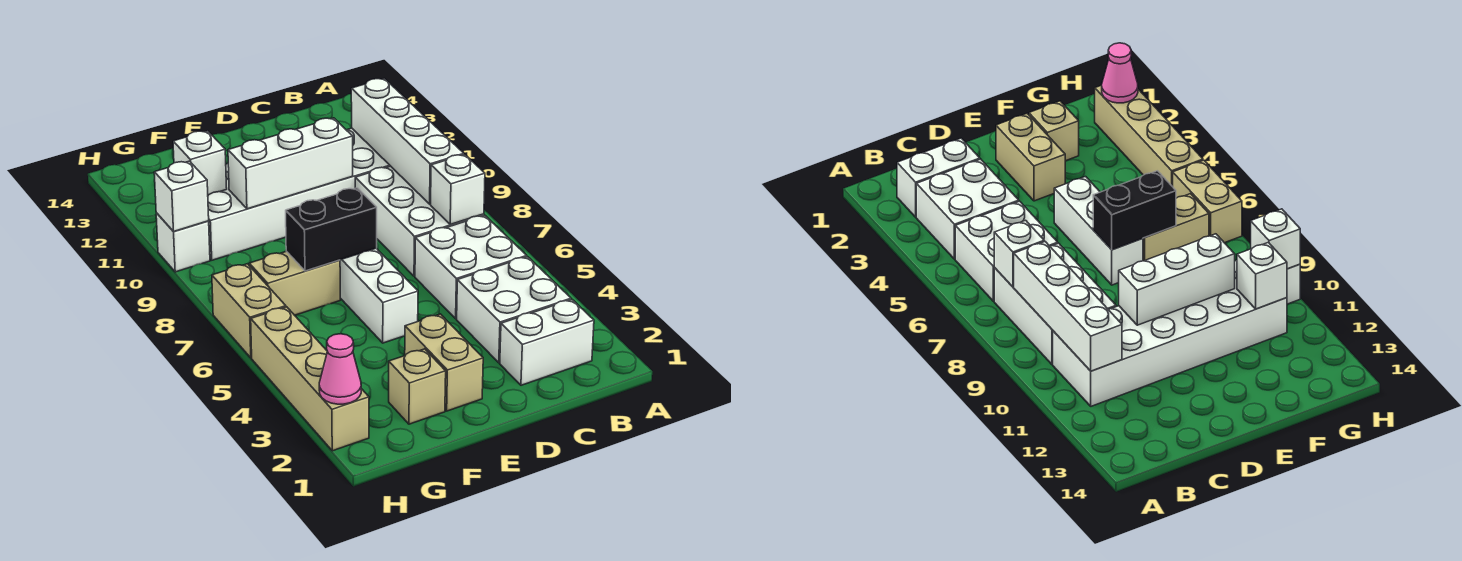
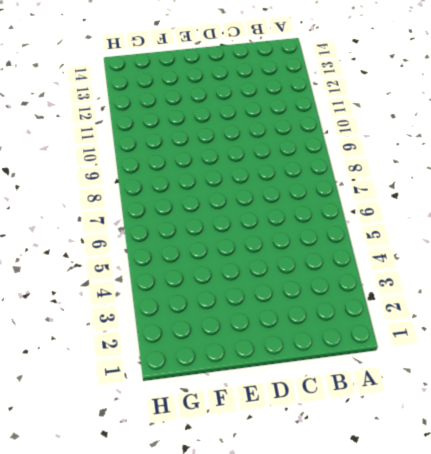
none -> white brick B2:C2 level 1
none -> white brick B3:C4 level 1
none -> white brick B5:C6 level 1

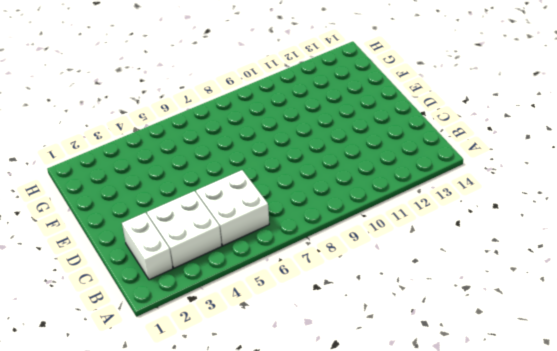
none -> white brick B7:C9 level 1
none -> white brick B10:G11 level 1
none -> tan brick E2:E3 level 1

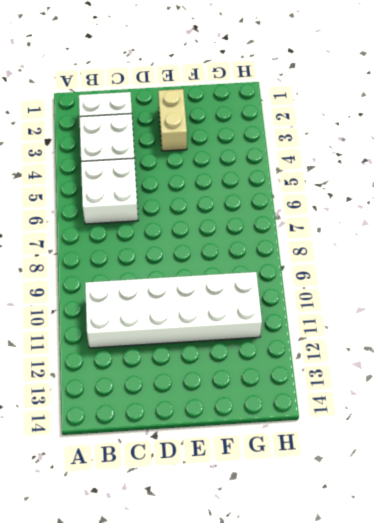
none -> white brick B7:C9 level 1
none -> white brick E5:E7 level 1
none -> tan brick F2 level 1

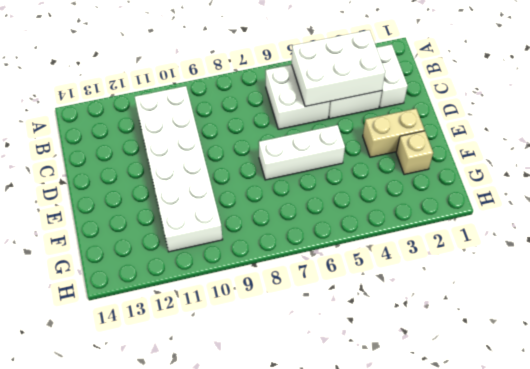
white brick B3:C5 level 2 -> white brick B7:C9 level 1
none -> tan brick F7:G7 level 1
none -> tan brick H2:H5 level 1
none -> tan brick H6:H7 level 1

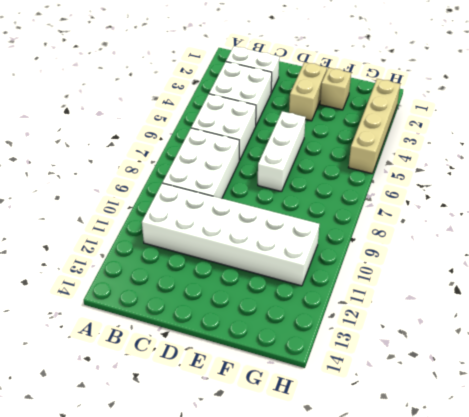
none -> tan brick F7:G7 level 1
none -> tan brick H6:H7 level 1
none -> white brick H10 level 1

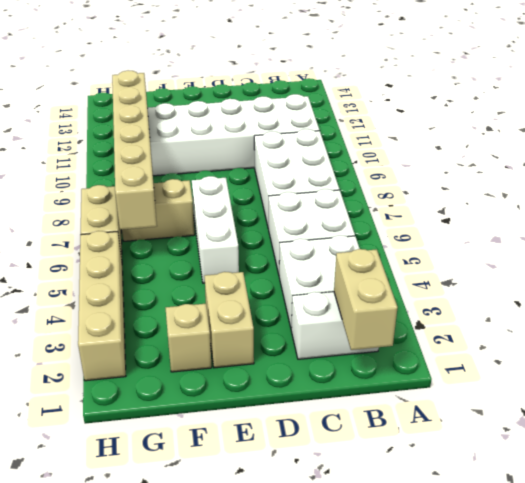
tan brick B1:B2 level 2 -> none
tan brick G6:G11 level 2 -> white brick G11 level 2
none -> white brick H10 level 1
none -> white brick B7 level 2
none -> white brick B8:B11 level 2

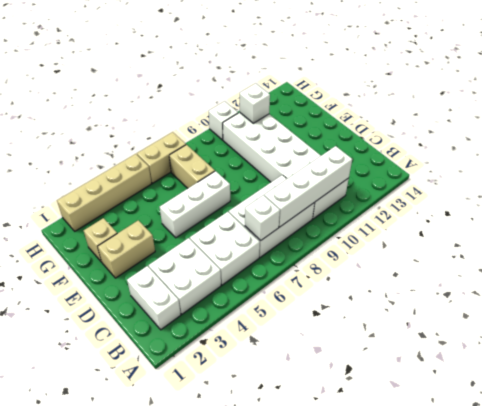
none -> white brick D10:F10 level 2
none -> black brick E7:F7 level 2
none -> pink cone H2 level 2

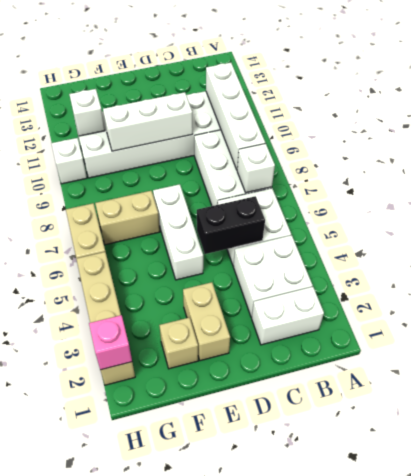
black brick C5:D5 level 2 -> black brick E7:F7 level 2
pink brick H2 level 2 -> pink cone H2 level 2
none -> white brick H10 level 2

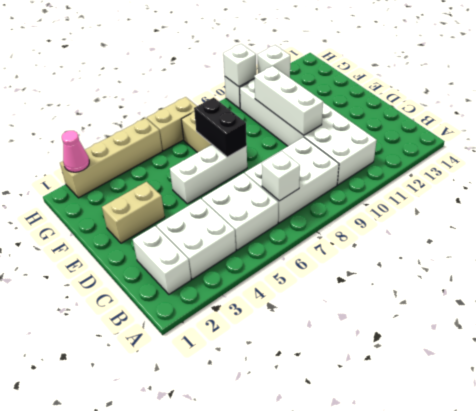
none -> tan brick F2 level 1
none -> white brick B8:B11 level 2

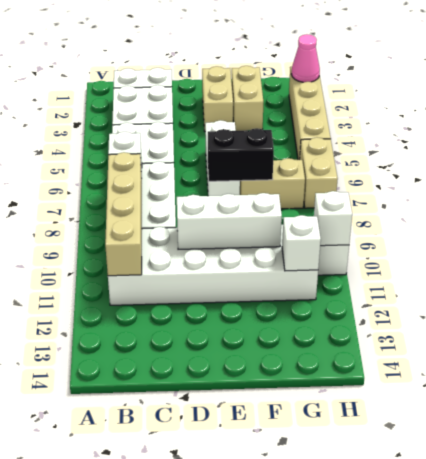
tan brick B8:B11 level 2 -> white brick B8:B11 level 2
tan brick F2:F3 level 1 -> tan brick F2 level 1

